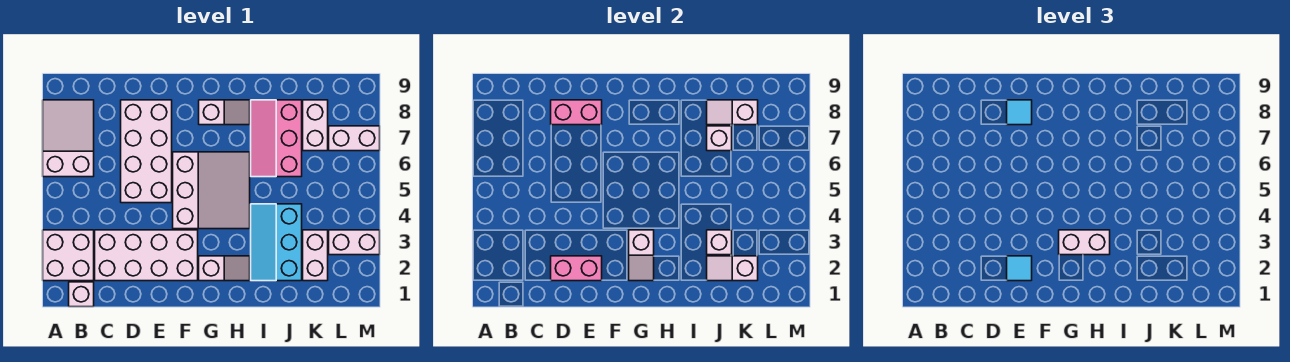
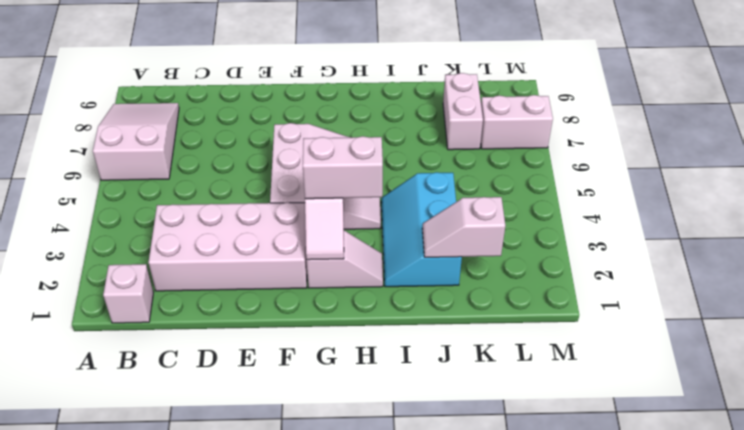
none -> white brick A2:B3 level 1
none -> white brick D5:E8 level 1
none -> white slope G8:H8 level 1 top G

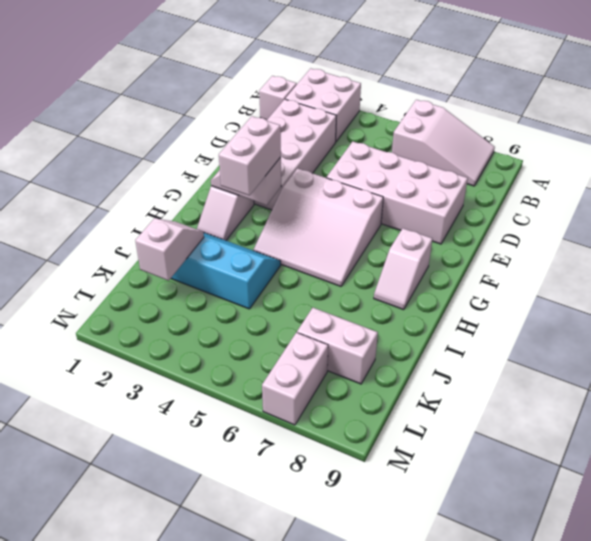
none -> pink slope I6:J8 level 1 top J
none -> white brick K2:K3 level 1
none -> white brick L3:M3 level 1

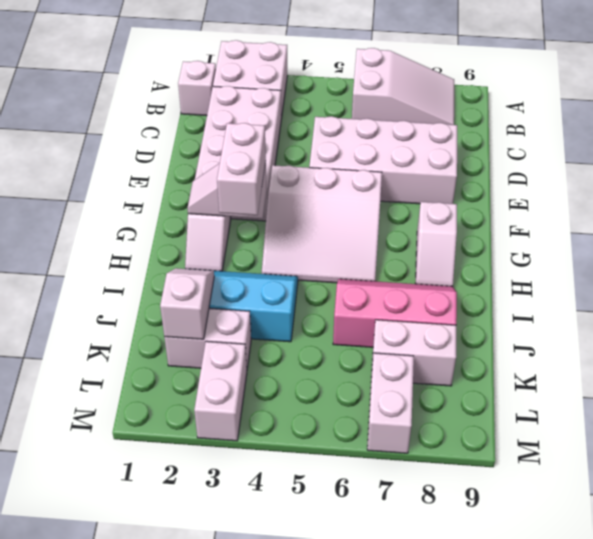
none -> pink brick D2:E2 level 2
none -> pink brick D8:E8 level 2
none -> white brick J3 level 2

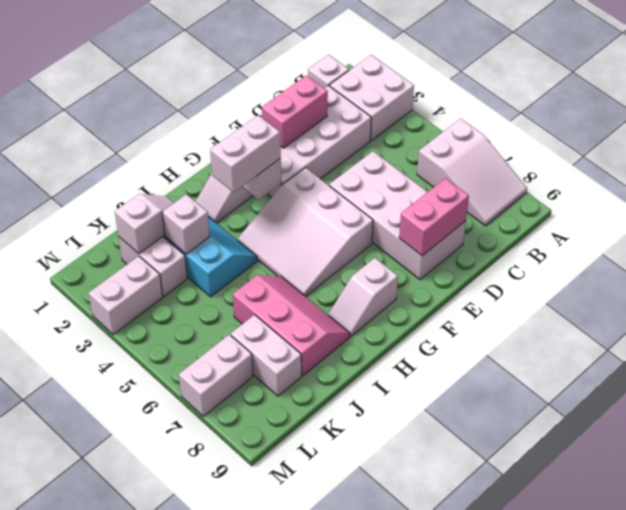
none -> white brick J7 level 2
none -> white slope J8:K8 level 2 top K
none -> cyan tile E2 level 3

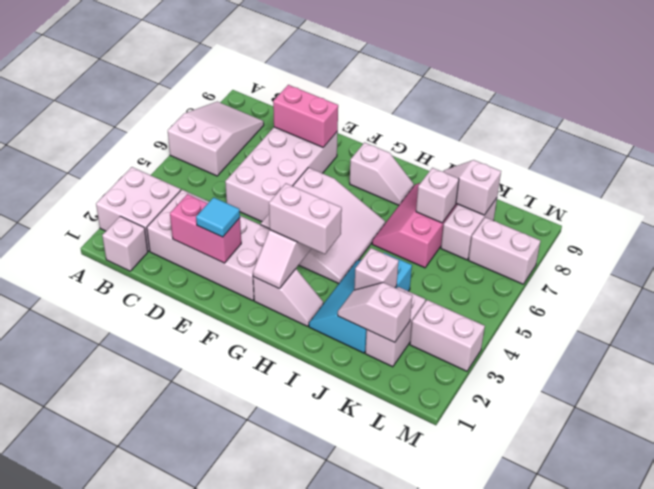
none -> cyan tile E8 level 3

